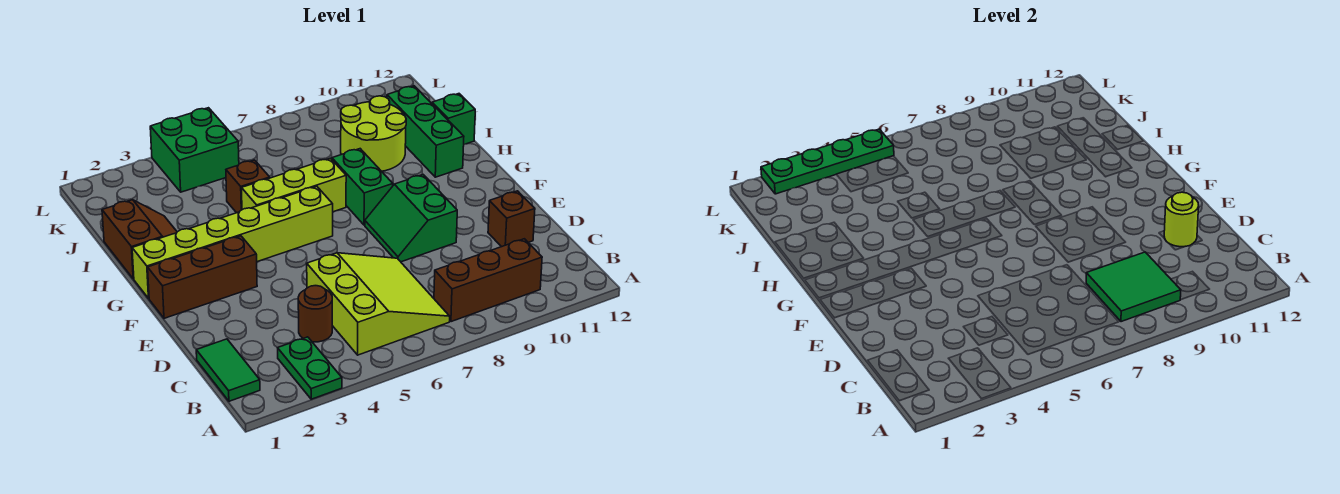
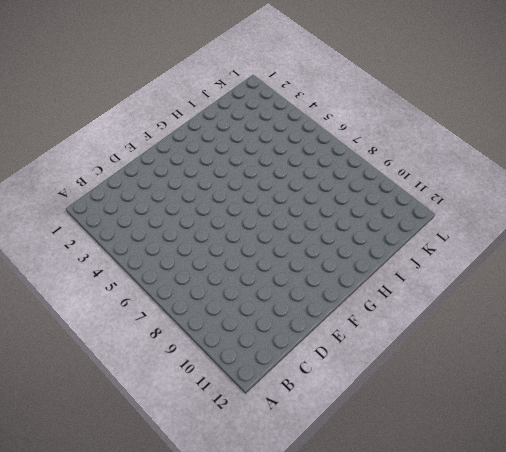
none -> green plate A3:B3 level 1
none -> green tile B1:C1 level 1
none -> lime slope B5:D7 level 1 top 5

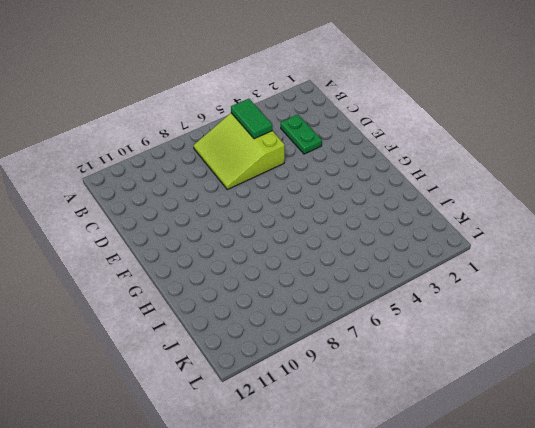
green tile B5:C5 level 2 -> green tile B1:C1 level 1
green plate C3:D3 level 1 -> green plate A3:B3 level 1
none -> brown brick B8:B10 level 1
none -> brown round brick C4 level 1
none -> brown brick D11 level 1

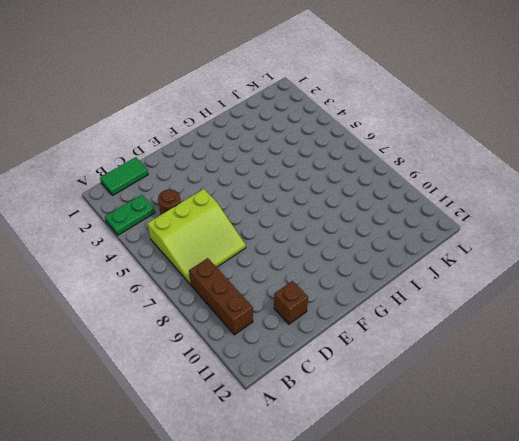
none -> green slope E8:F9 level 1 top 9
none -> brown brick F1:F3 level 1
none -> lime brick G1:G6 level 1

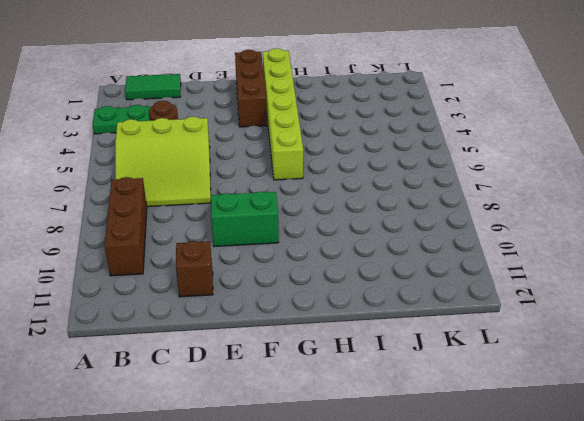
none -> green brick G8:H8 level 1
none -> brown slope H1:I2 level 1 top 1
none -> lime brick H5:H7 level 1

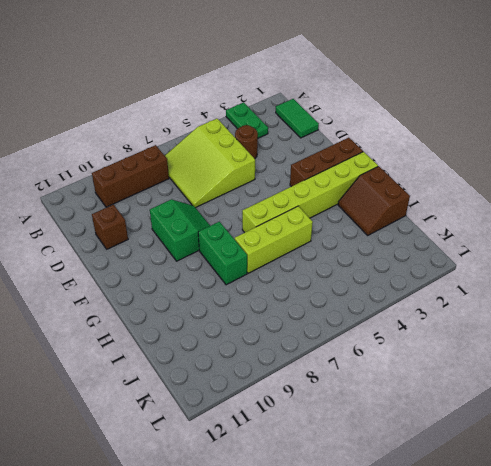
none -> green brick H11:J11 level 1
none -> brown brick I5 level 1
none -> lime round brick I9:J10 level 1

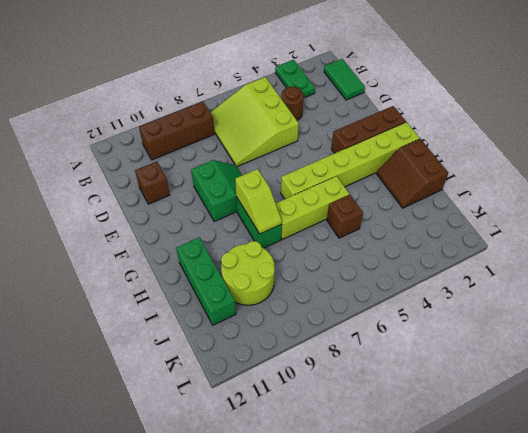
lime slope G8:H8 level 2 top G -> none
none -> green brick I12 level 1
none -> green brick K4:L5 level 1
none -> green tile B8:C9 level 2

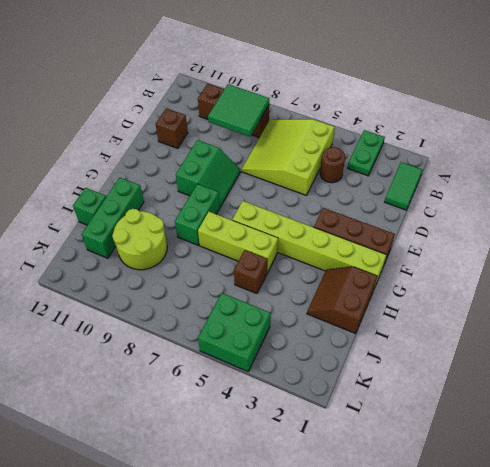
none -> lime round brick D11 level 2
none -> green plate L2:L5 level 2

